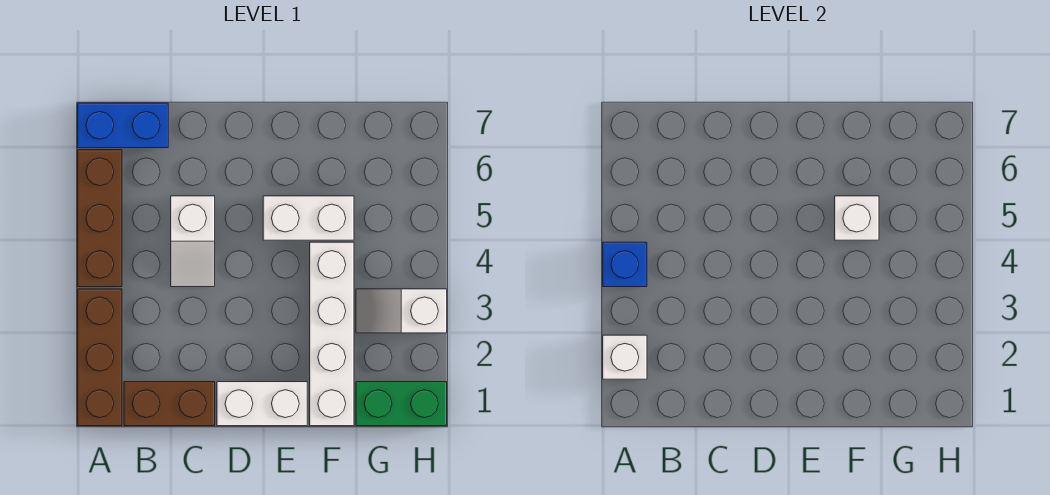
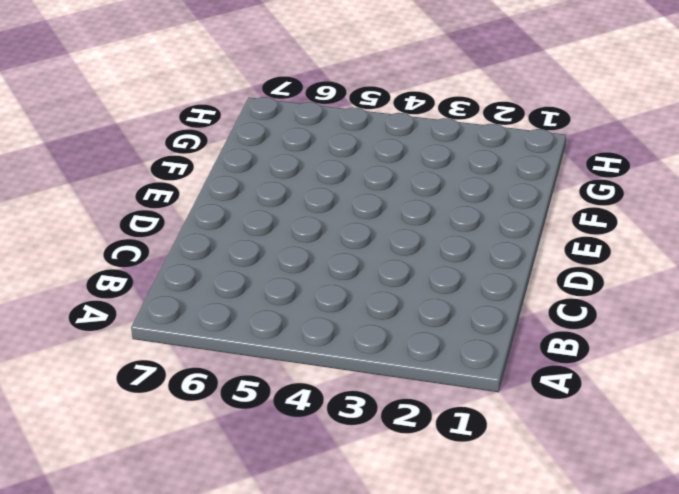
none -> brown brick A1:A3 level 1
none -> brown brick A4:A6 level 1
none -> blue brick A7:B7 level 1

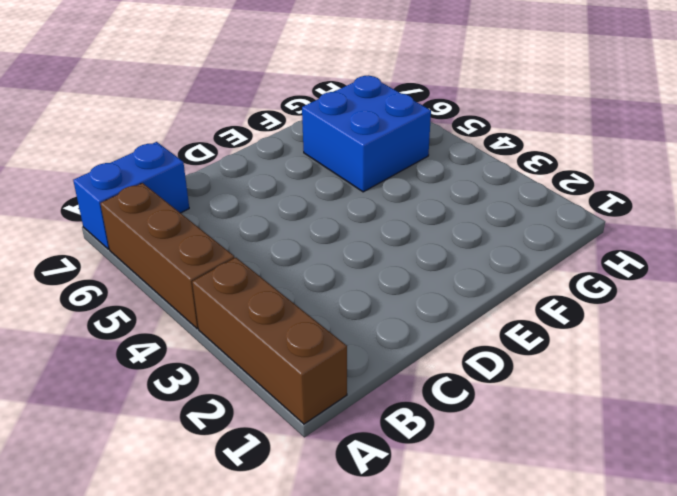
blue brick F5:G6 level 1 -> white brick E5:F5 level 1
none -> brown brick B1:C1 level 1
none -> white slope C4:C5 level 1 top 5
none -> white brick D1:E1 level 1

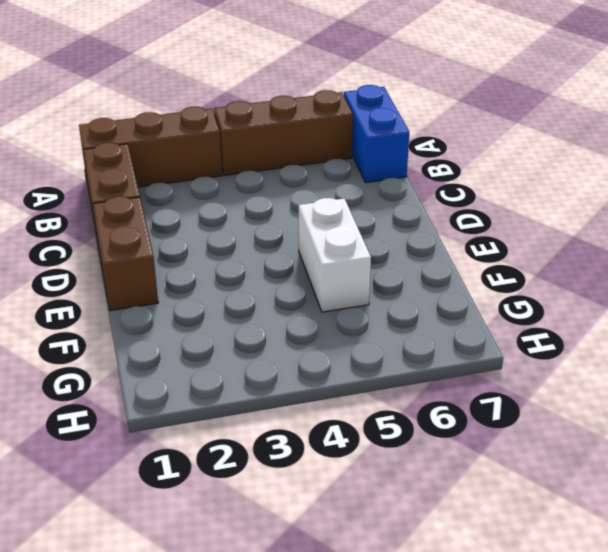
brown brick D1:E1 level 1 -> white brick D1:E1 level 1
none -> white slope C4:C5 level 1 top 5
none -> white brick F1:F4 level 1
none -> green brick G1:H1 level 1

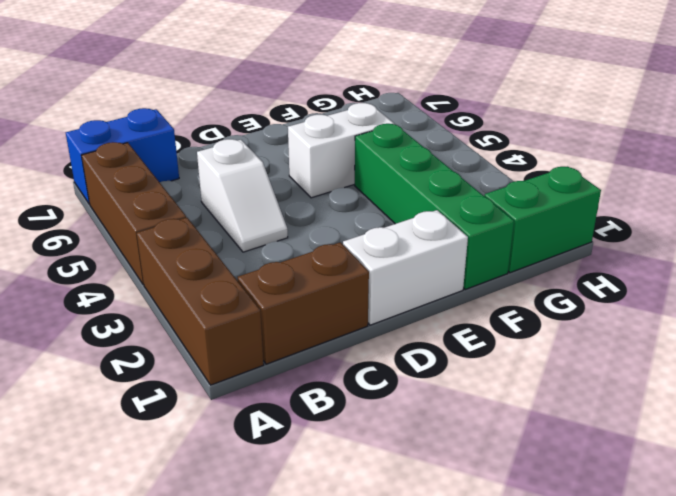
green brick F1:F4 level 1 -> white brick F1:F4 level 1
none -> white slope G3:H3 level 1 top H
none -> white brick A2 level 2
none -> blue brick A4 level 2

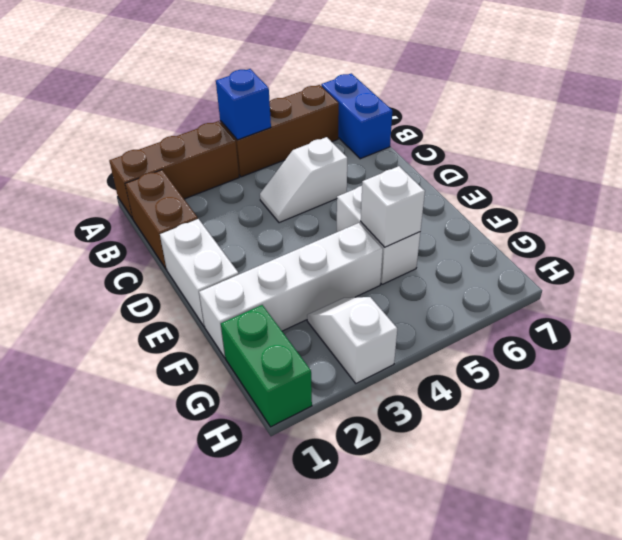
none -> white brick A2 level 2

